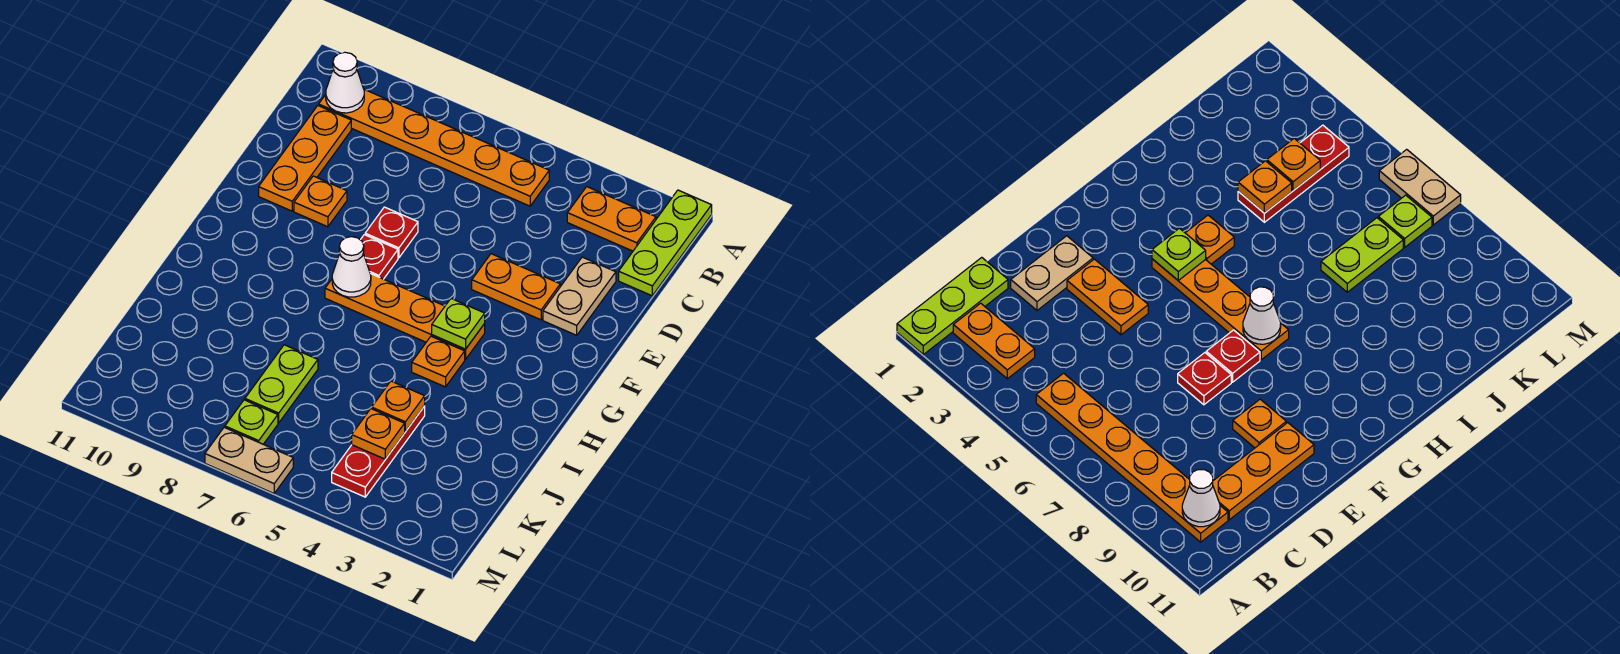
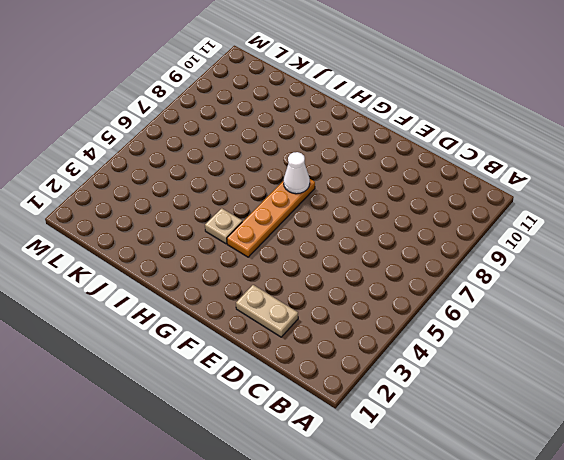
tan plate H4 level 1 -> orange plate H4 level 1
none -> lime plate A1:C1 level 1
none -> orange plate B2:B3 level 1
none -> orange plate B5:B10 level 1

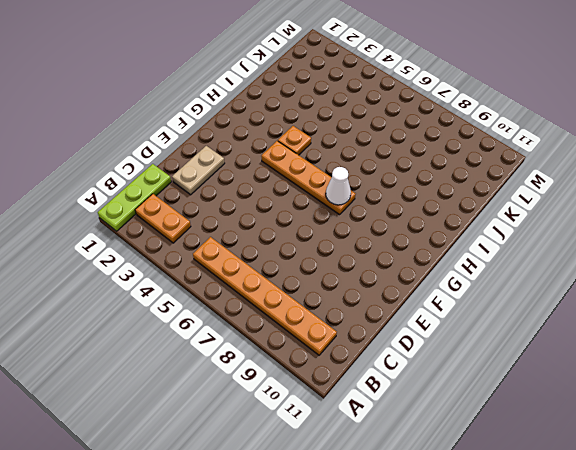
none -> orange plate C10:E10 level 1
none -> orange plate E3:E4 level 1
none -> red plate E7 level 1

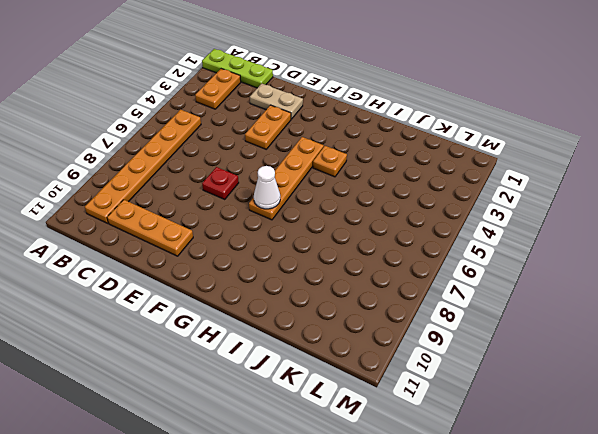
none -> orange plate E9 level 1
none -> red plate F7 level 1
none -> red plate J4:L4 level 1

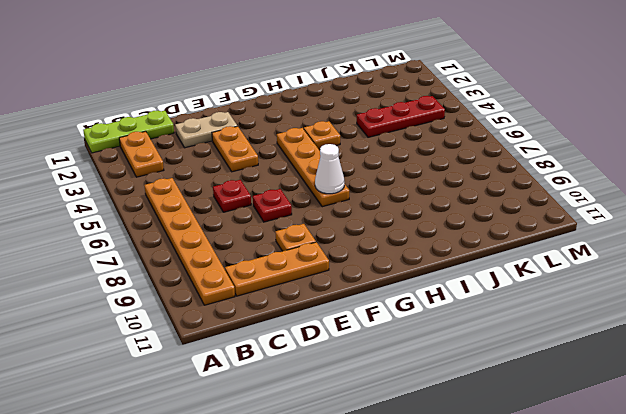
red plate D6 level 1 -> red plate F7 level 1
none -> lime plate J7:K7 level 1
none -> lime plate L7 level 1
none -> tan plate M6:M7 level 1

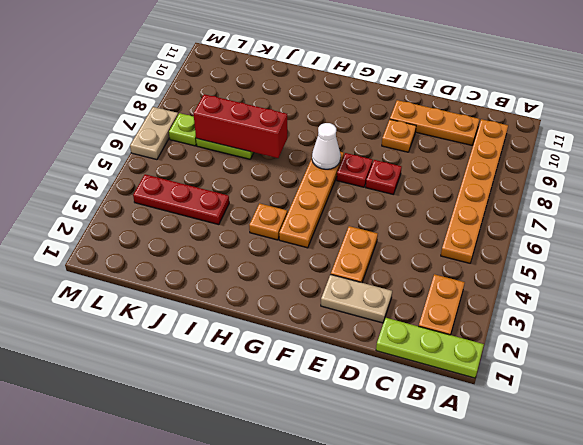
red brick I7:K7 level 2 -> none
none -> white cone B10 level 2
none -> lime plate G4 level 2
none -> orange plate J4 level 2

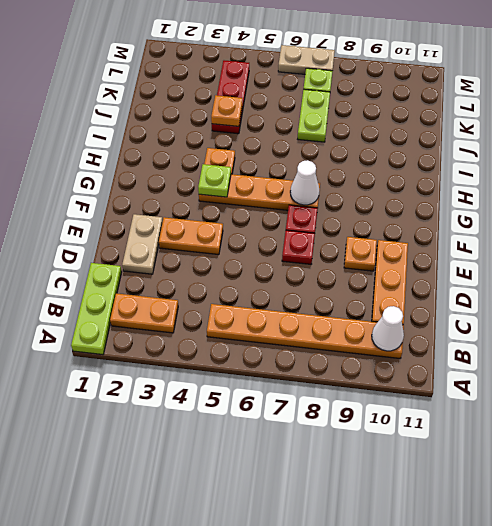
none -> orange plate K4 level 2

